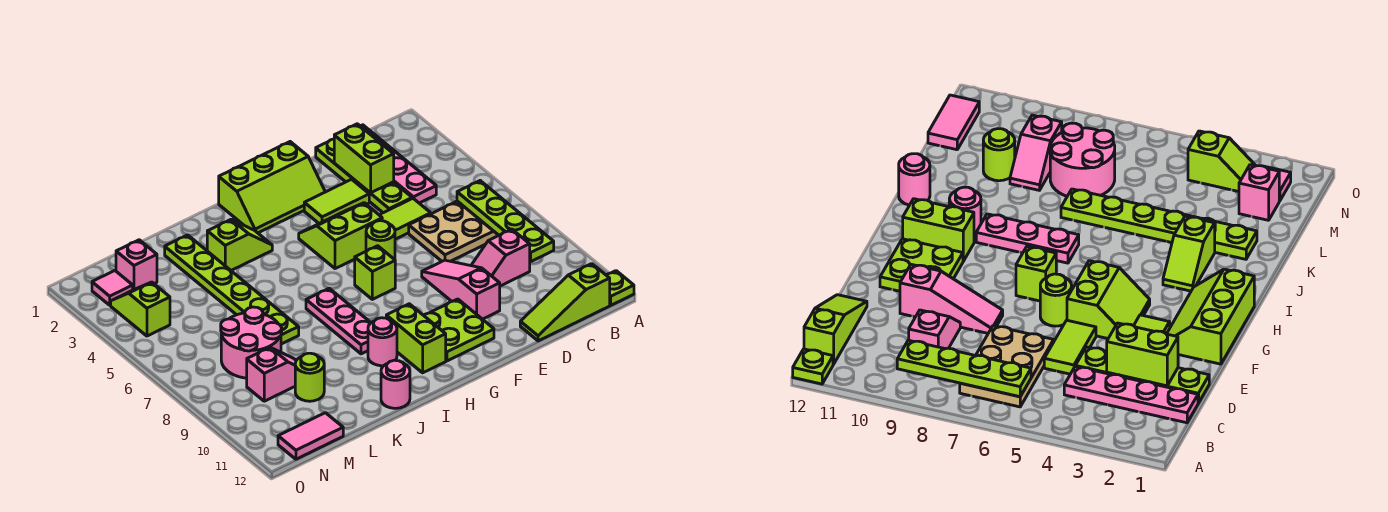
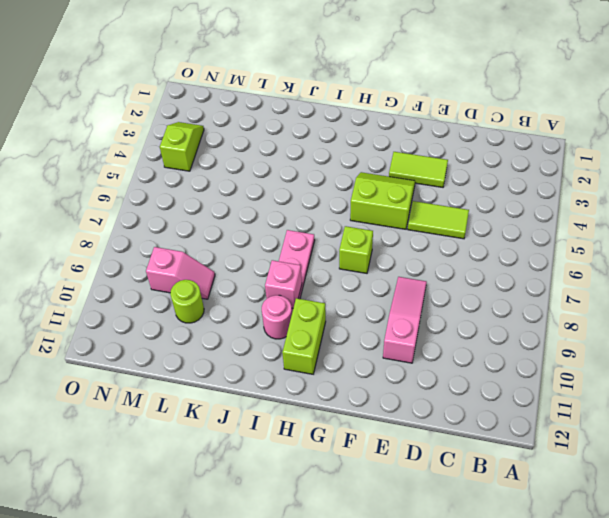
pink brick I9 level 2 -> pink brick M2 level 1
none -> lime plate A12 level 1
none -> tan plate B6:D7 level 1
none -> lime slope B12:D12 level 1 top B

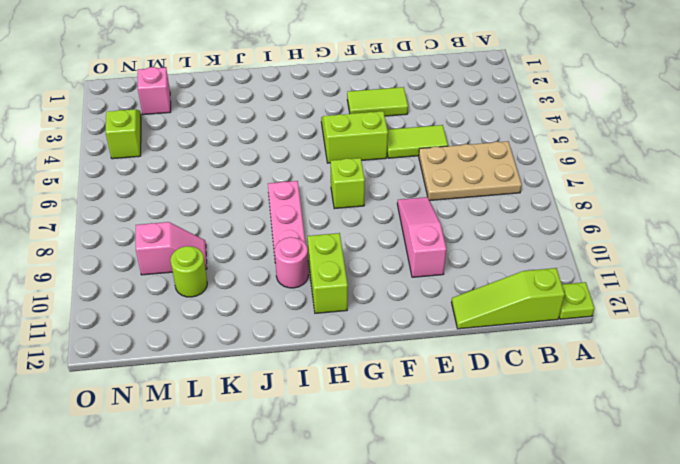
none -> pink plate C1:C4 level 1
none -> pink slope C9:D9 level 1 top C
none -> lime plate D1:D4 level 1

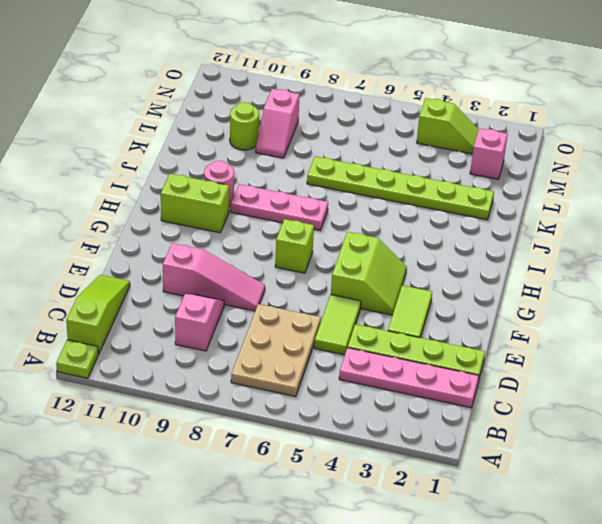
none -> lime slope F1:H2 level 1 top 1
none -> lime round brick F6 level 1
none -> lime plate F10:G11 level 1

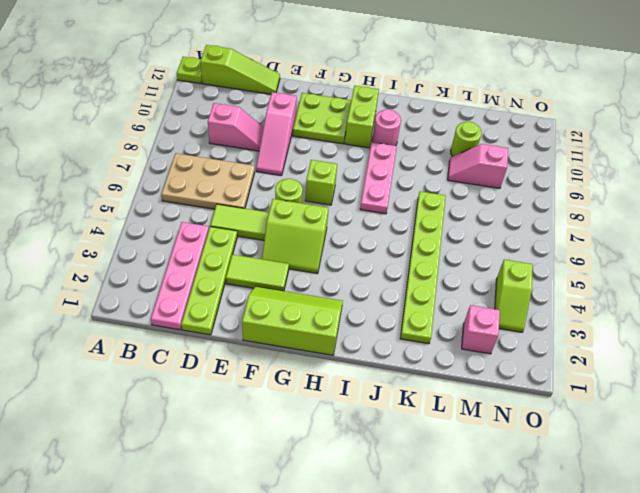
none -> lime slope I3:J3 level 1 top J
none -> pink round brick J12 level 1
none -> pink round brick L7:M8 level 1

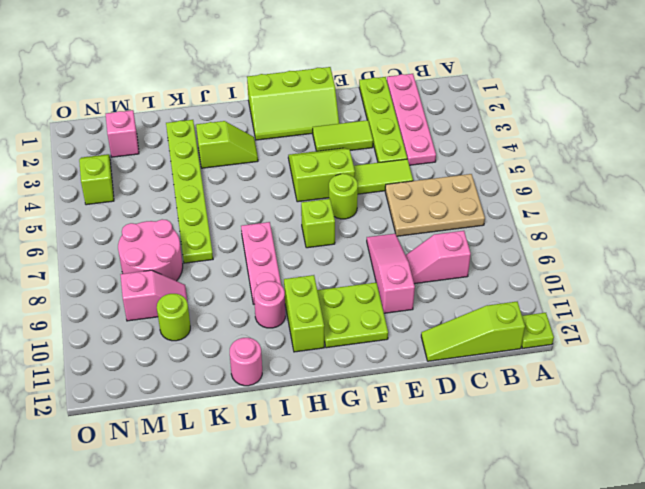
none -> pink tile M12:N12 level 1
none -> pink tile N2 level 1
none -> lime plate B6:B9 level 2

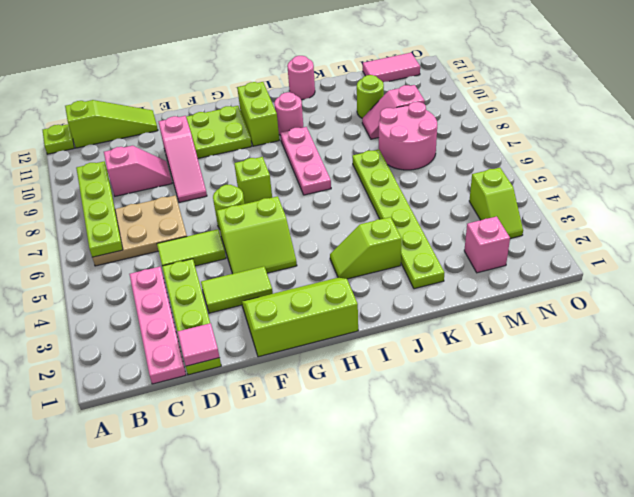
pink tile D1 level 2 -> pink tile N2 level 1
none -> lime brick D2:D3 level 2

